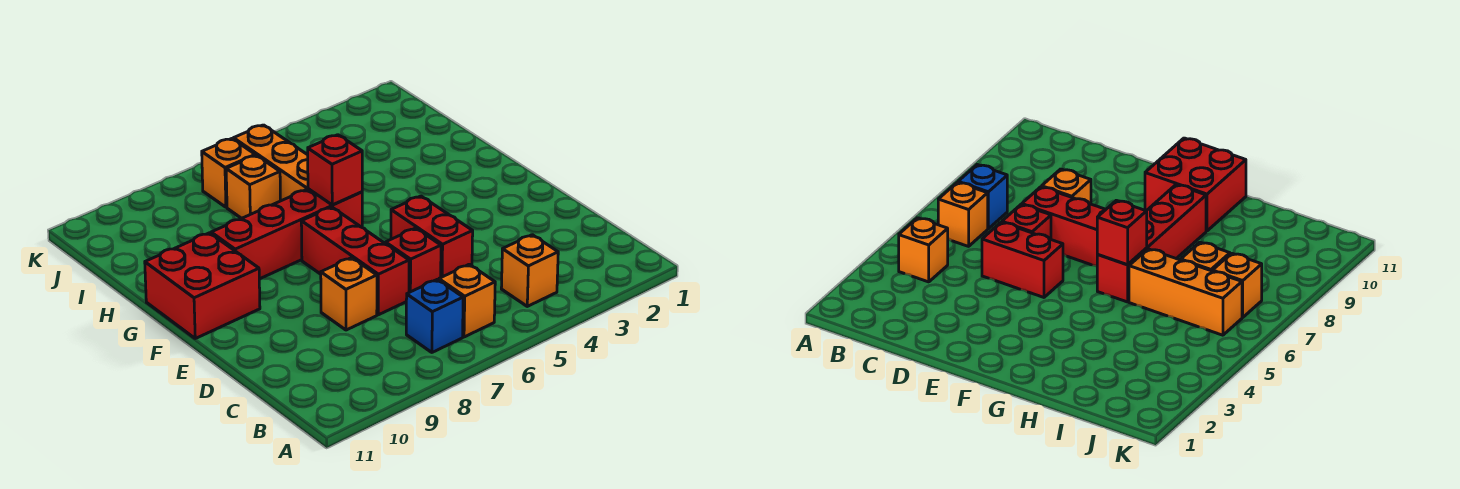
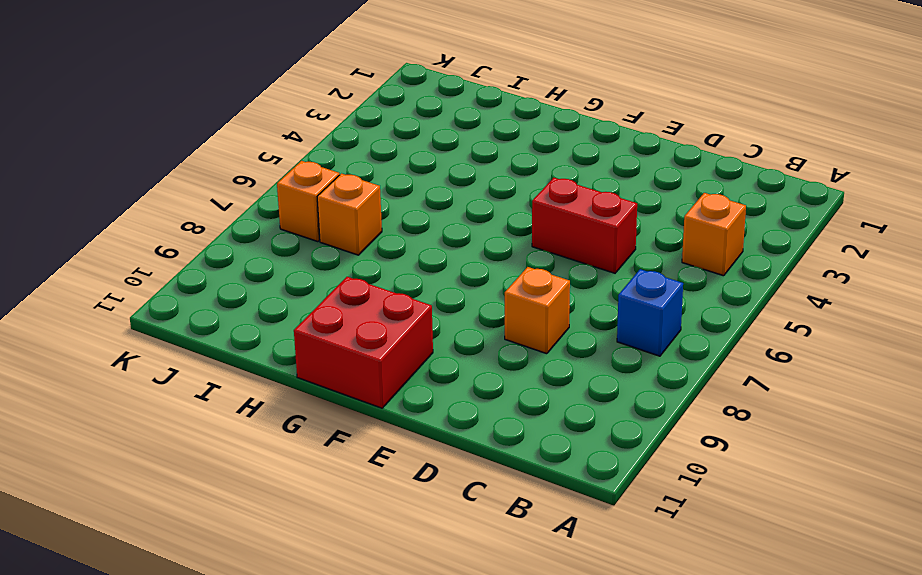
none -> orange brick B6 level 1
none -> red brick D6 level 1
none -> red brick D7:F7 level 1

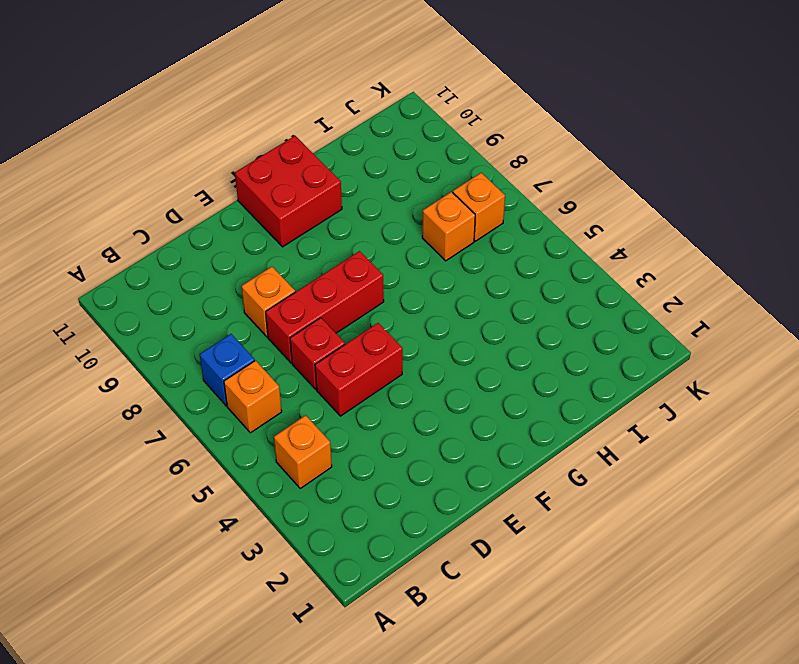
none -> red brick G6:G9 level 1
none -> orange brick H6:J6 level 1
none -> red brick G6 level 2

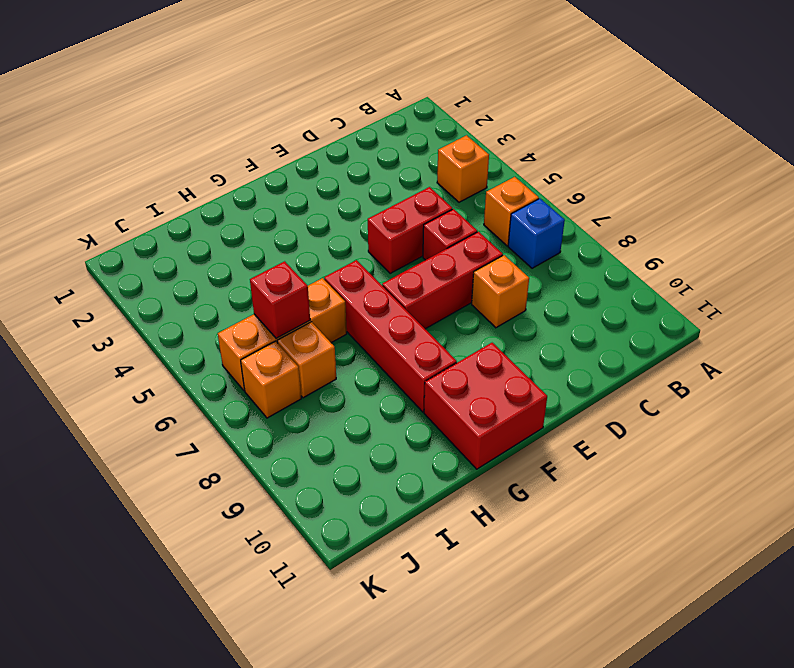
red brick I6 level 2 -> red brick G6 level 2

